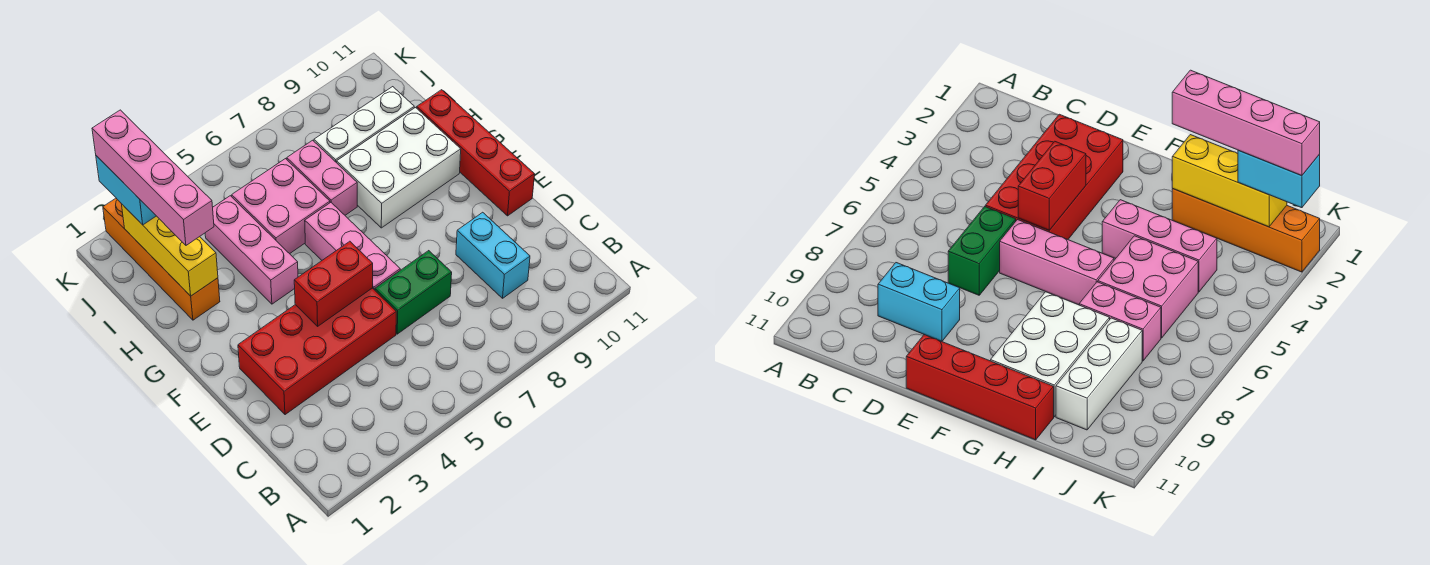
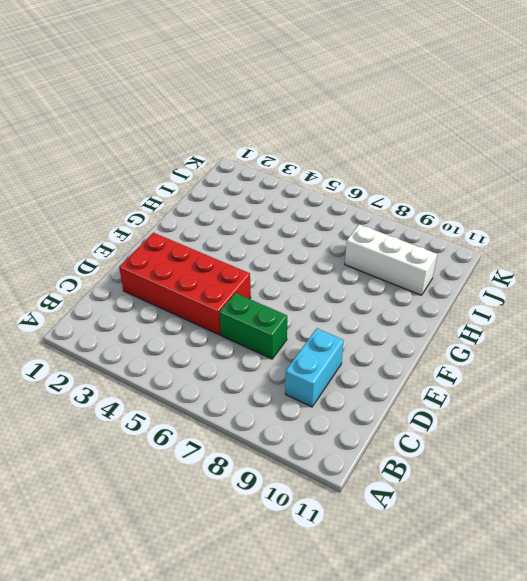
none -> pink brick E6:G6 level 1
none -> red brick E11:H11 level 1
none -> pink brick G4:I4 level 1

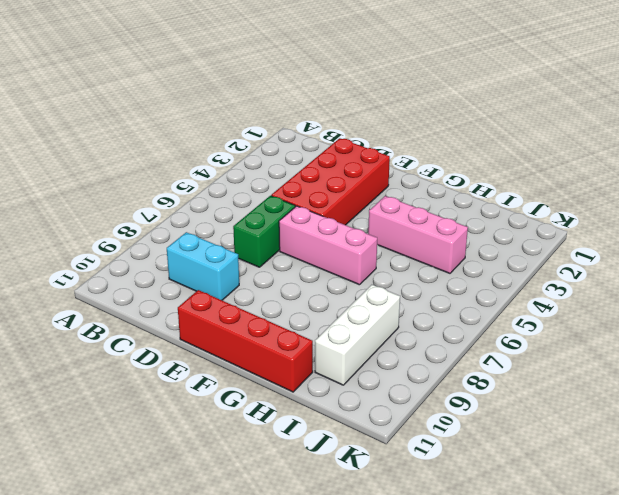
none -> white brick G8:H10 level 1
none -> orange brick H2:K2 level 1
none -> pink brick H5:I6 level 1

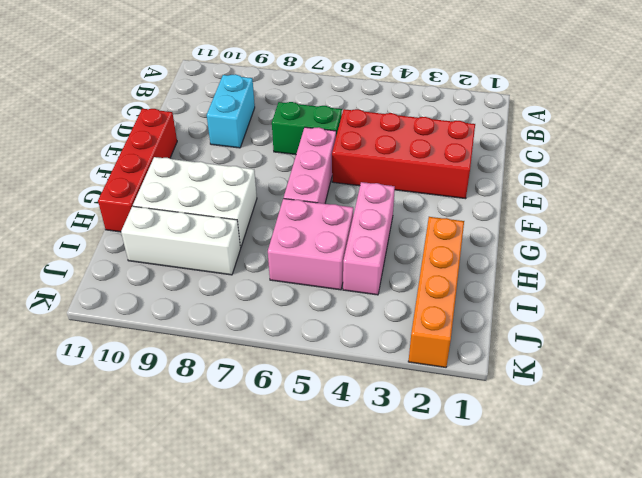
none -> pink brick H7:I7 level 1
none -> red brick E4:E5 level 2
none -> yellow brick H2:J2 level 2

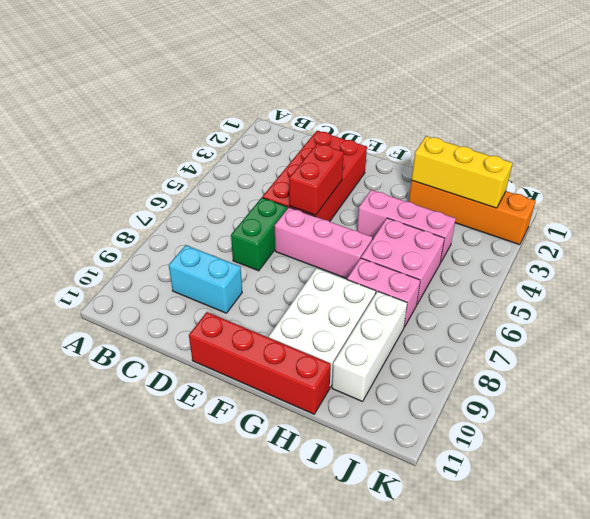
none -> cyan brick J2:K2 level 3
none -> pink brick H2:K2 level 4

